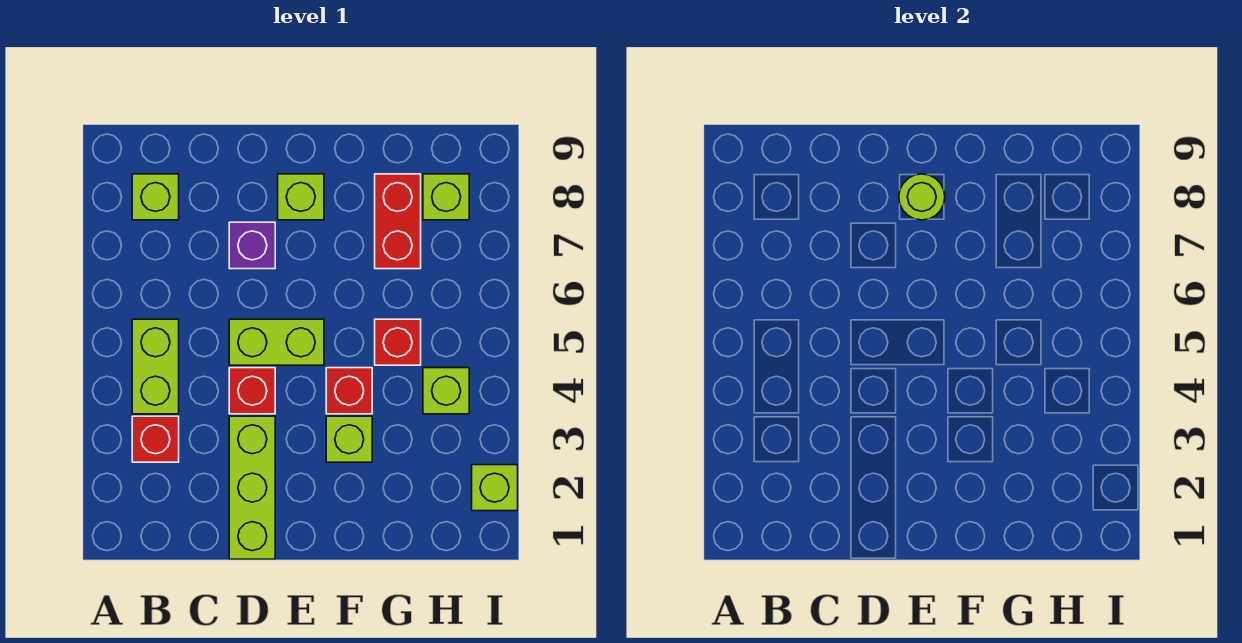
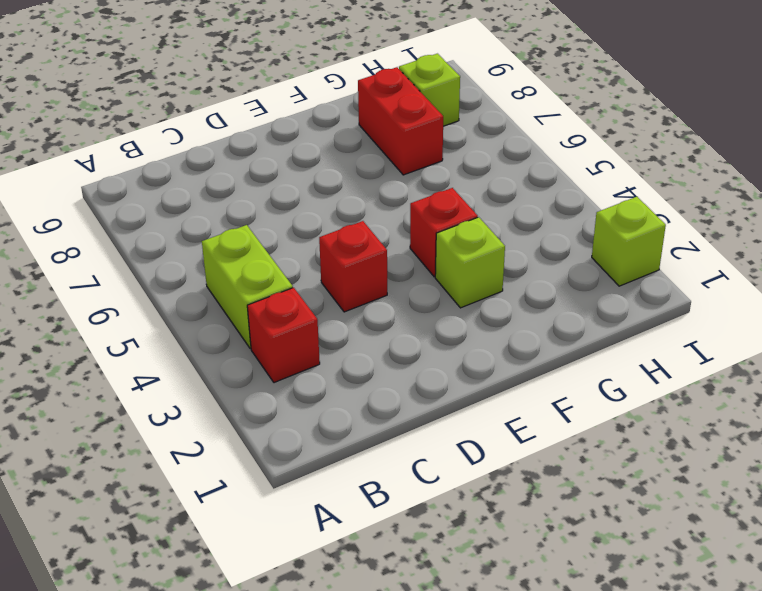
none -> lime brick B8 level 1
none -> lime brick D1:D3 level 1
none -> lime brick D5:E5 level 1

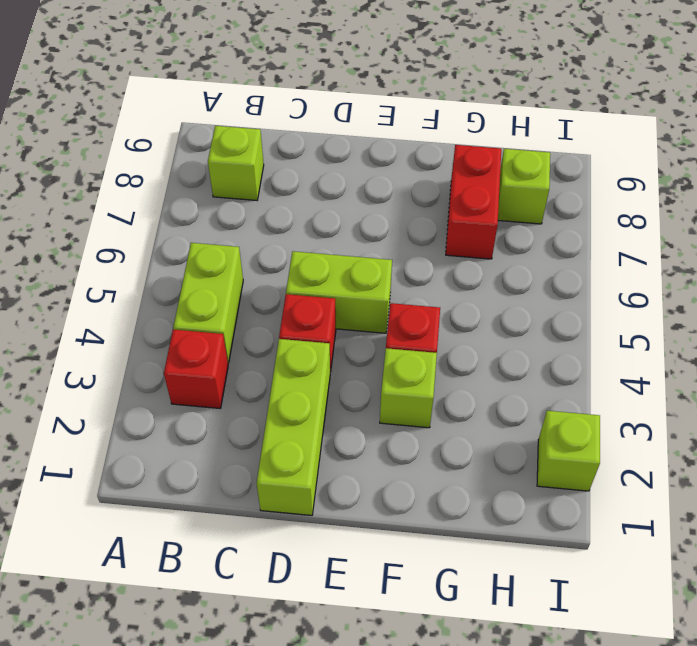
none -> purple brick D7 level 1
none -> lime brick E8 level 1
none -> red brick G5 level 1

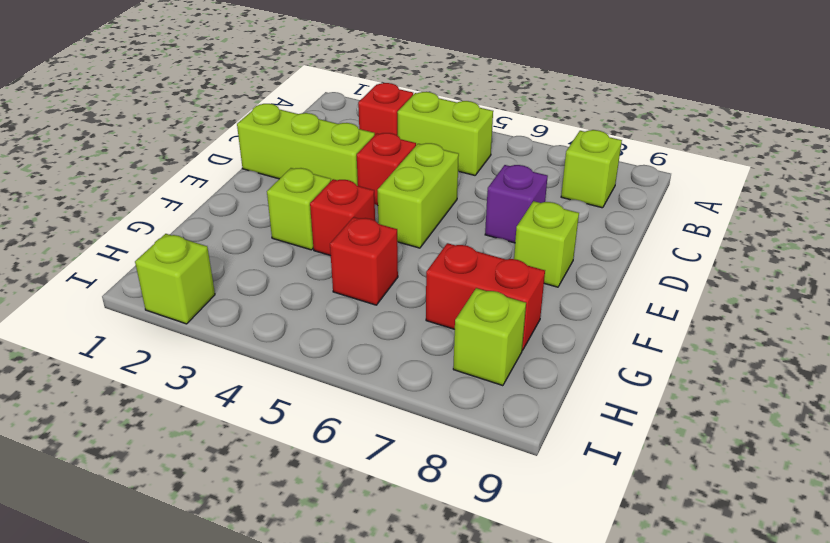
none -> lime brick H4 level 1
none -> lime round brick E8 level 2

